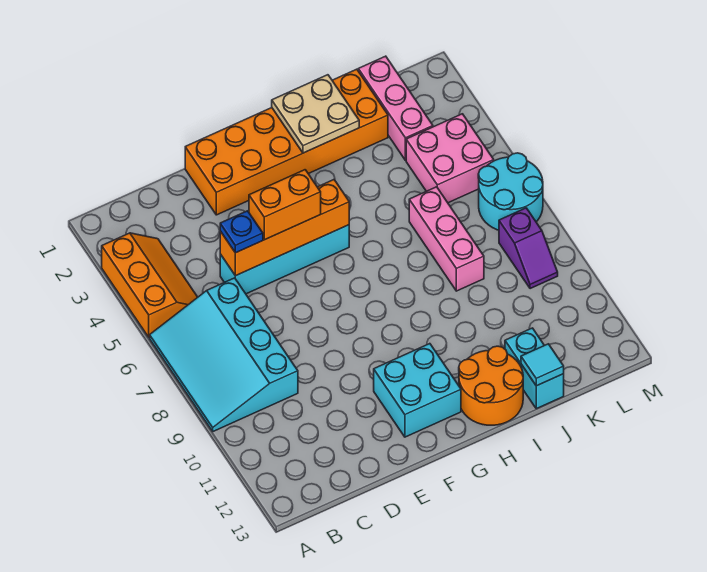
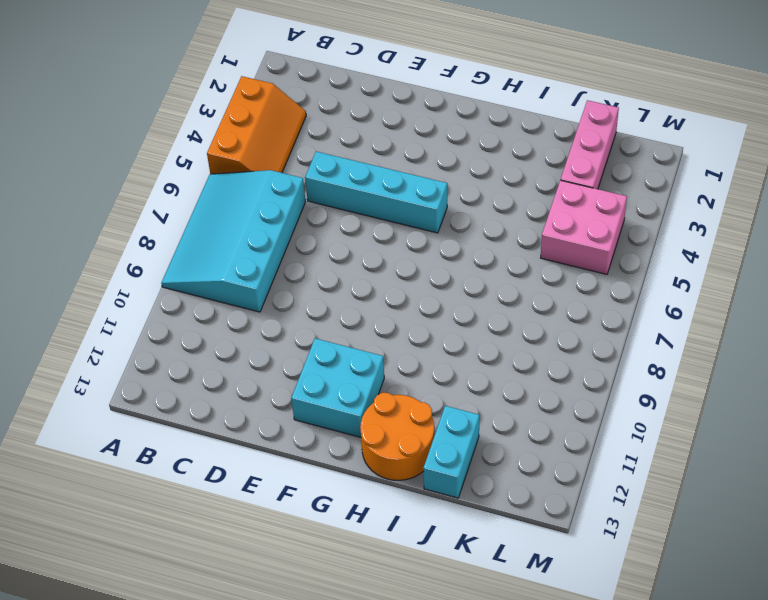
none -> orange brick E1:J2 level 1
none -> pink brick J6:J8 level 1
none -> cyan round brick L6:M7 level 1

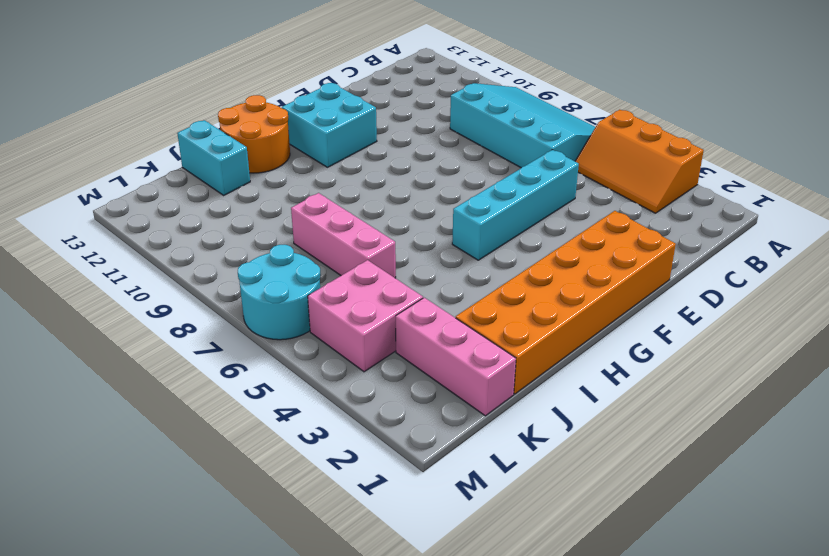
none -> purple slope L8:L9 level 1 top 8
none -> orange brick D5:G5 level 2
none -> tan plate H1:I2 level 2

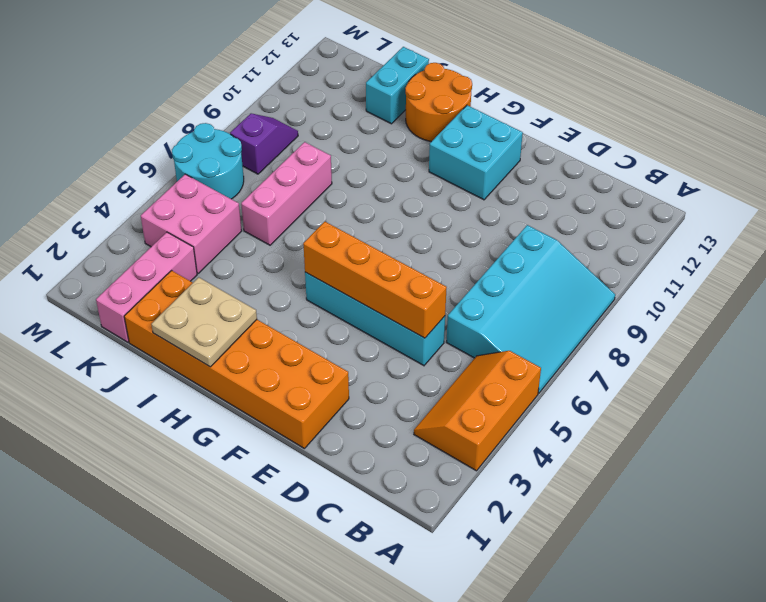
none -> cyan tile J13 level 2
none -> blue plate D5 level 3
none -> orange brick E5:F5 level 3

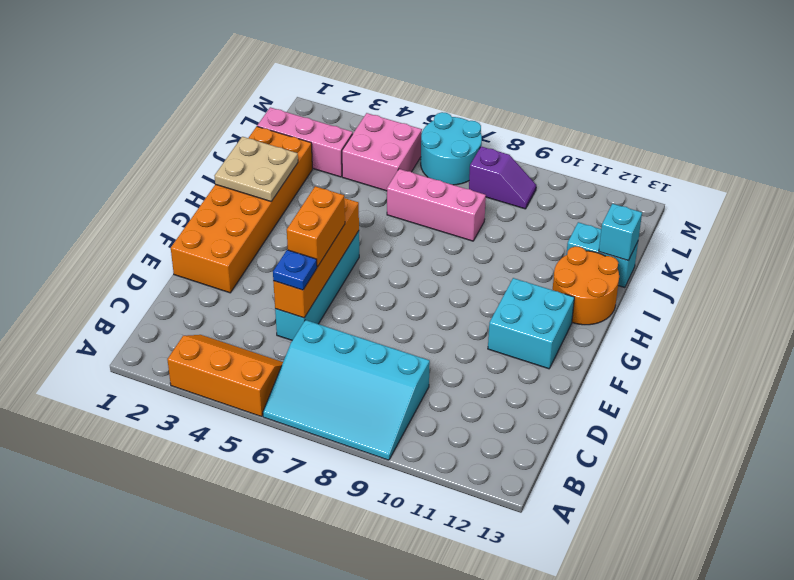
cyan brick J13 level 2 -> cyan tile J13 level 2

